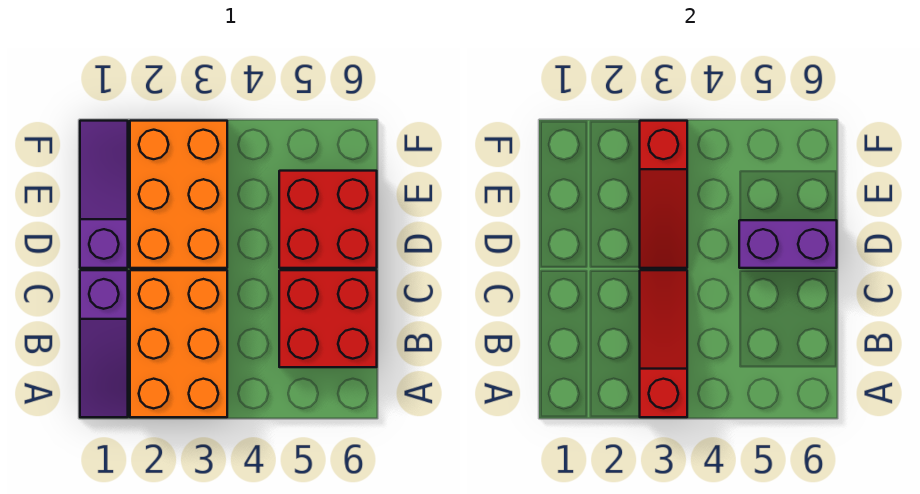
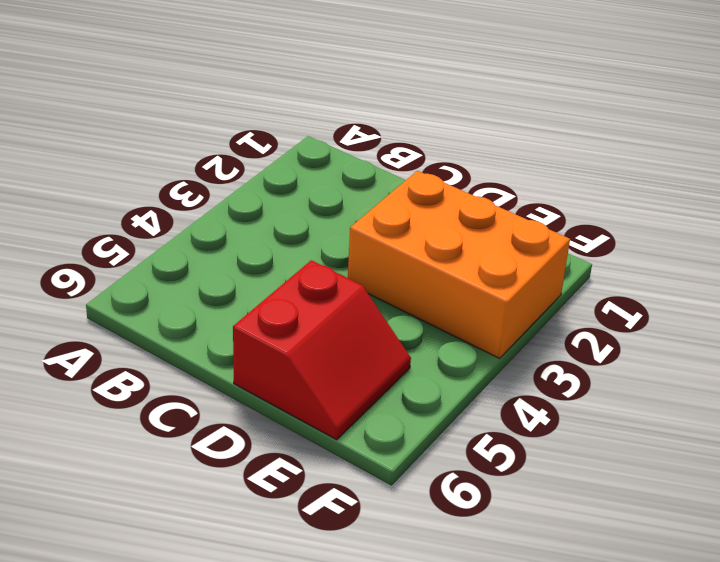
red slope D5:E6 level 1 top D -> red brick D5:E6 level 1
none -> purple slope A1:C1 level 1 top C
none -> orange brick A2:C3 level 1

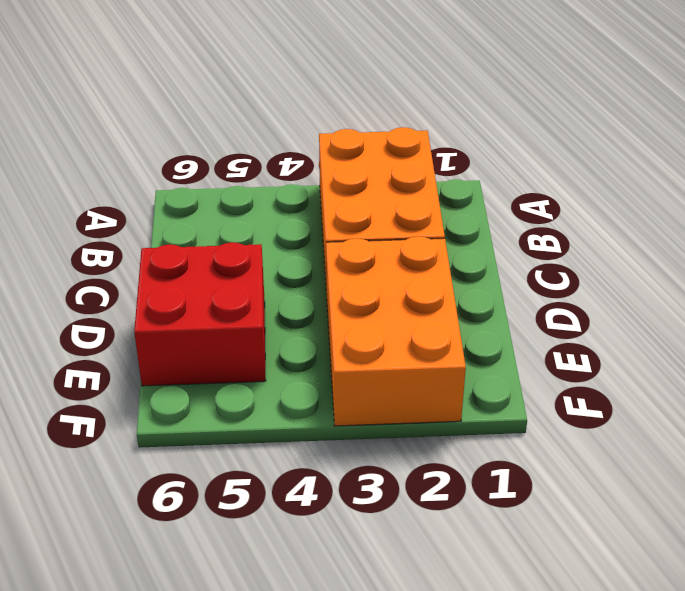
none -> purple slope A1:C1 level 1 top C
none -> red brick B5:C6 level 1

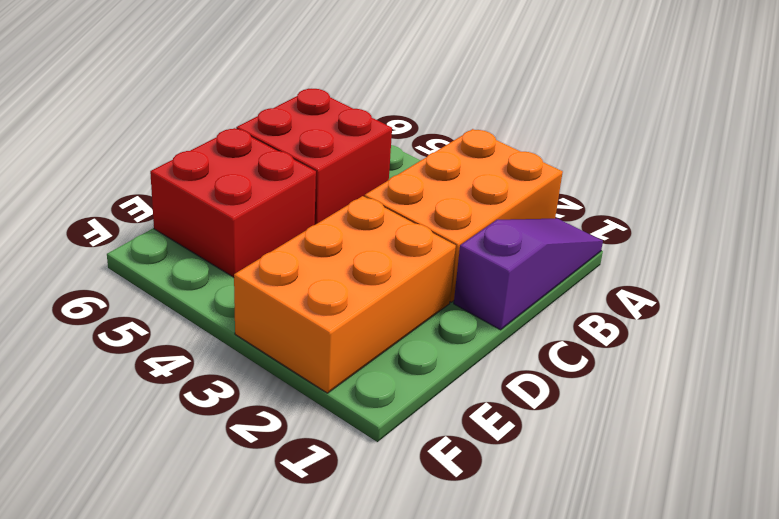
none -> purple slope D1:F1 level 1 top D
none -> red slope A3:C3 level 2 top A

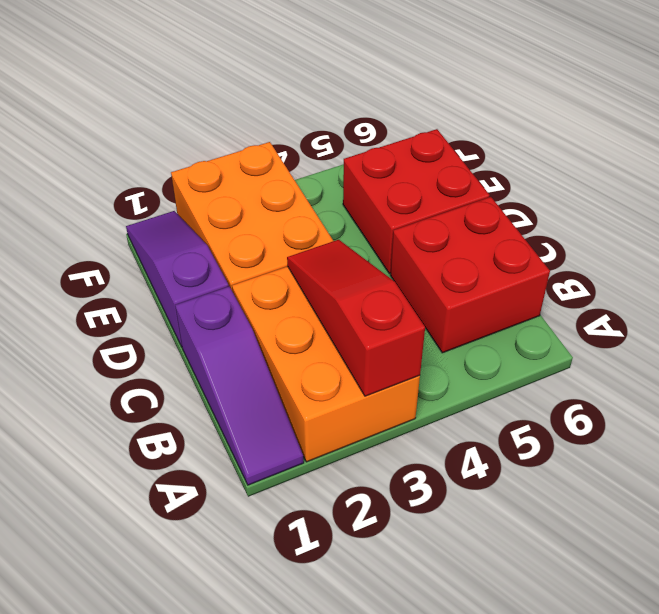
none -> red slope D3:F3 level 2 top F
none -> purple brick D5:D6 level 2

